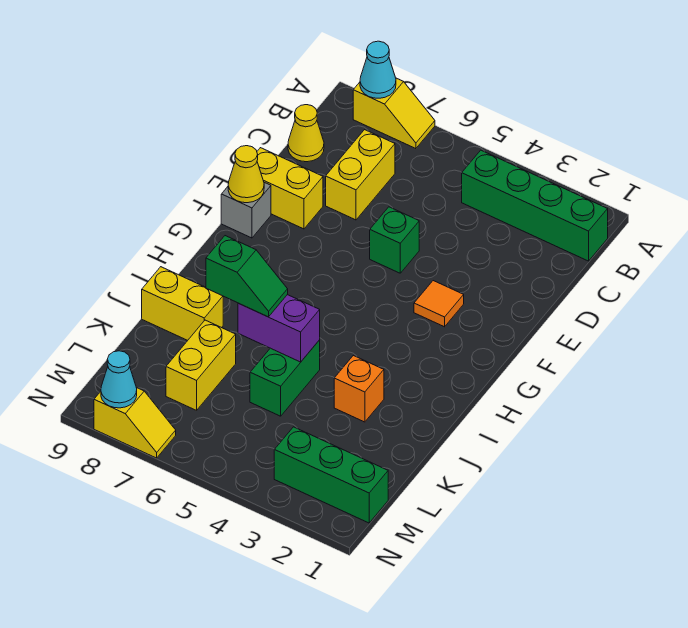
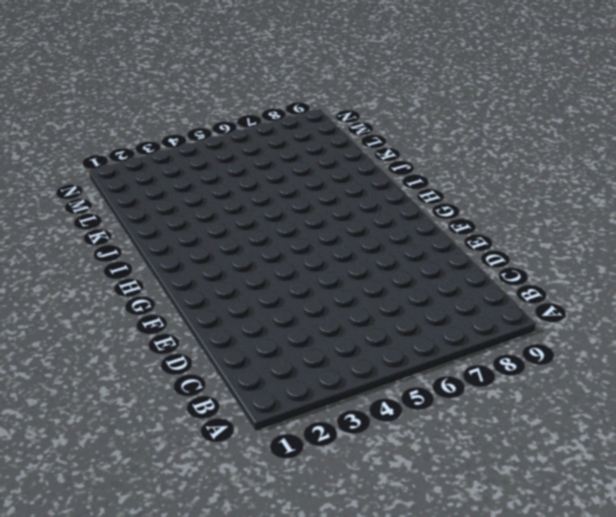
none -> yellow slope A7:A8 level 1 top 8
none -> green brick B1:B4 level 1
none -> yellow brick C7:D7 level 1

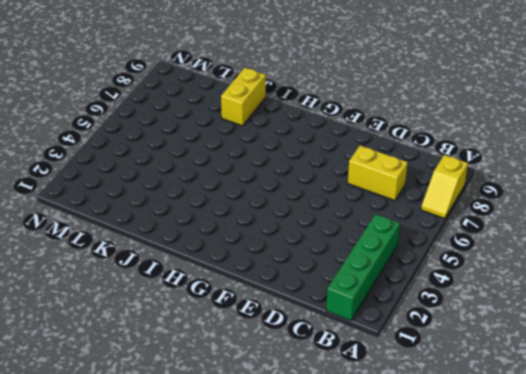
none -> yellow cone C9 level 1
none -> green brick E5 level 1
none -> yellow brick E8:E9 level 1

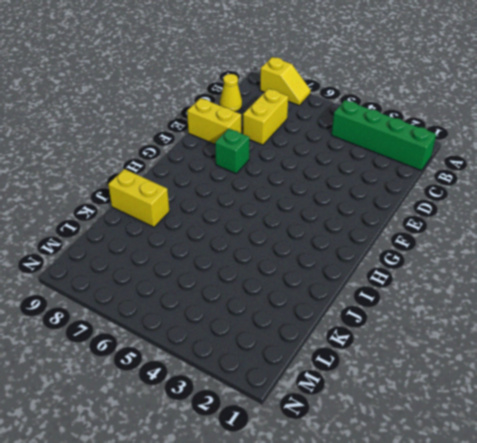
green brick F7 level 1 -> green brick E5 level 1
none -> orange tile F3 level 1
none -> grey brick F9 level 1
none -> orange brick J3 level 1

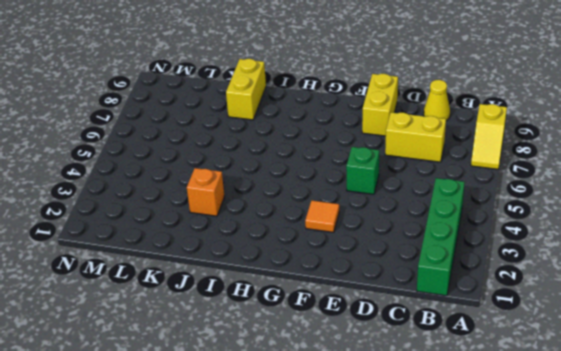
none -> grey brick F9 level 1
none -> green brick J5:K5 level 1
none -> yellow brick K7:L7 level 1

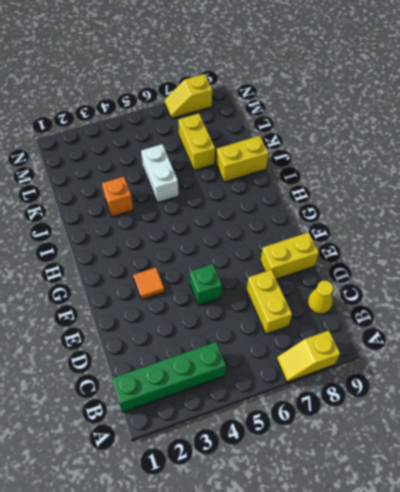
white brick J5:K5 level 1 -> green brick J5:K5 level 1
none -> grey brick F9 level 1
none -> green brick M1:M3 level 1
none -> cyan cone A8 level 2

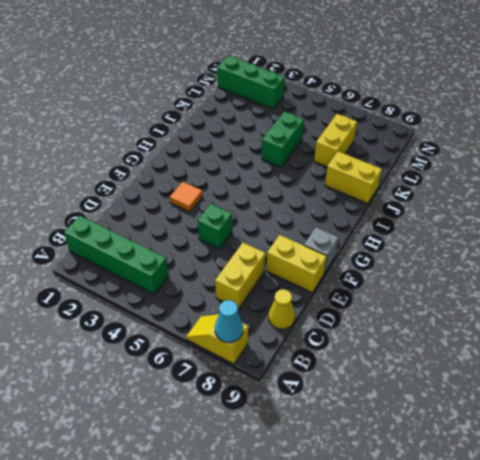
none -> orange brick J3 level 1
none -> yellow slope N7:N8 level 1 top 8
none -> yellow cone F9 level 2

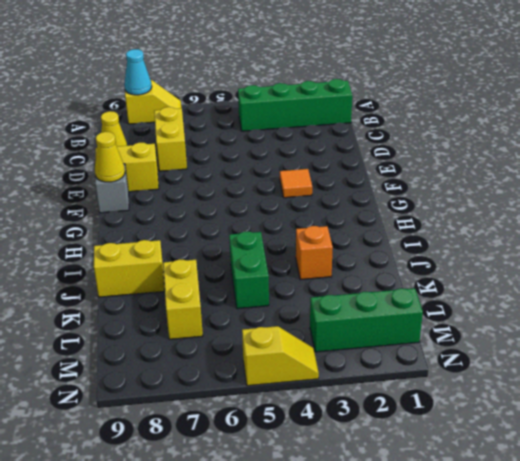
yellow slope N4:N5 level 1 top 5 -> yellow slope N7:N8 level 1 top 8
none -> green brick E5 level 1
none -> purple brick J5:J6 level 2
none -> cyan cone N8 level 2

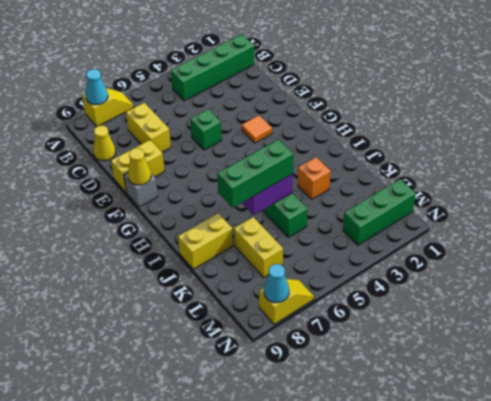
green brick J5:J7 level 3 -> green slope J6:J7 level 3 top 7

